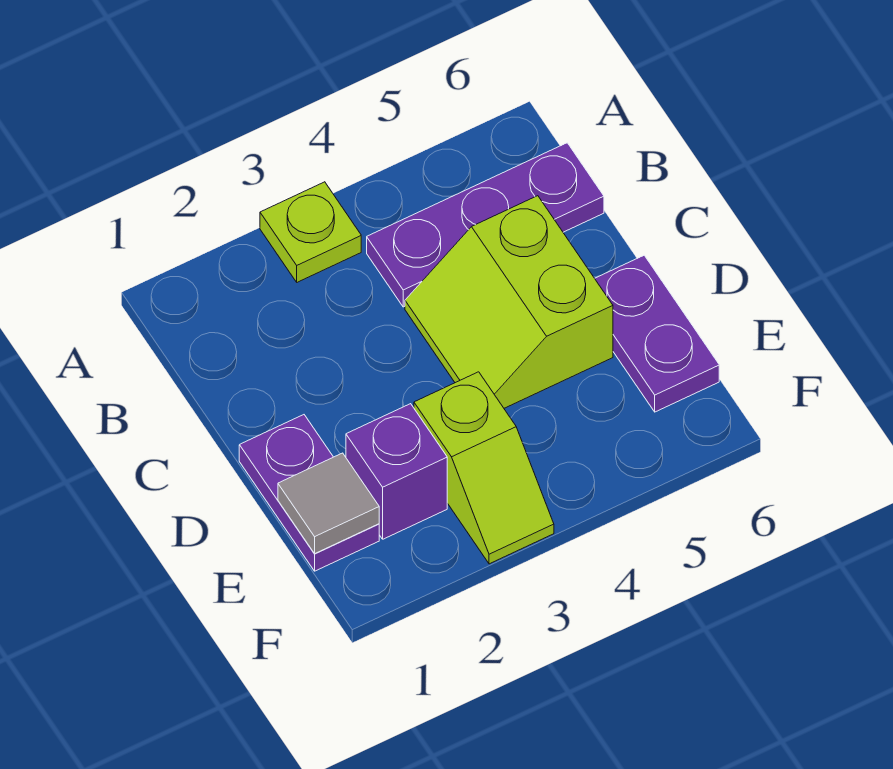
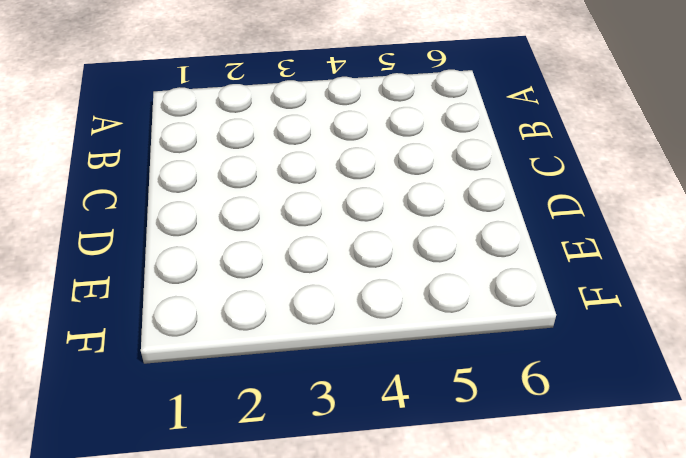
none -> lime plate A3 level 1
none -> purple plate B4:B6 level 1

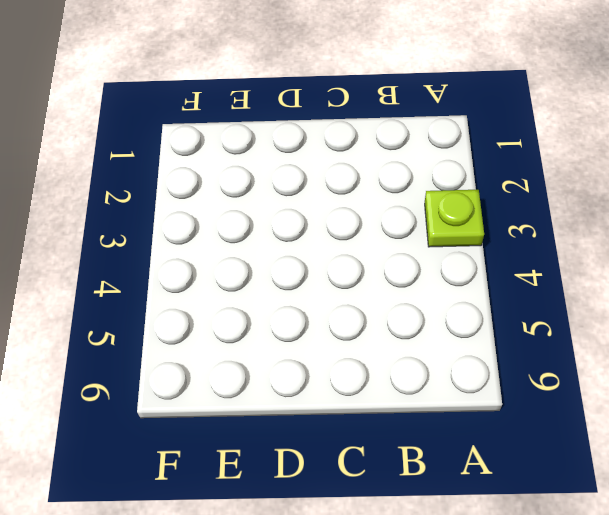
none -> purple plate B4:B6 level 1
none -> lime slope C4:D5 level 1 top 5

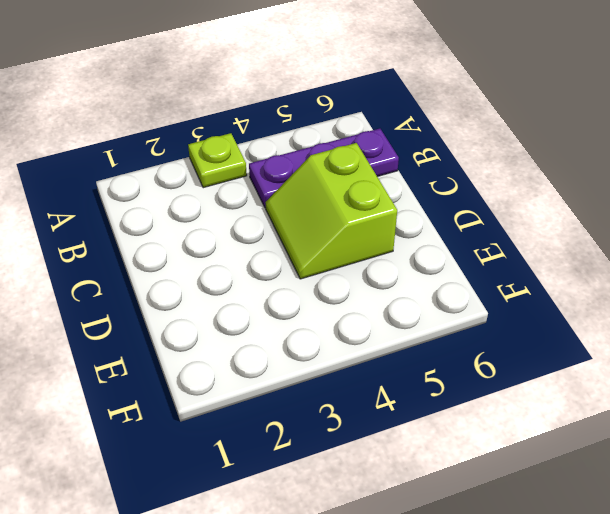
none -> purple plate D1:E1 level 1
none -> purple plate D6:E6 level 1

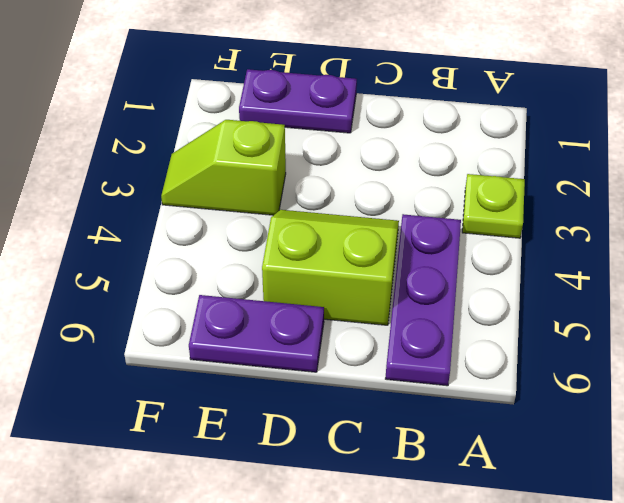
none -> purple brick E2 level 1
none -> grey tile E1 level 2

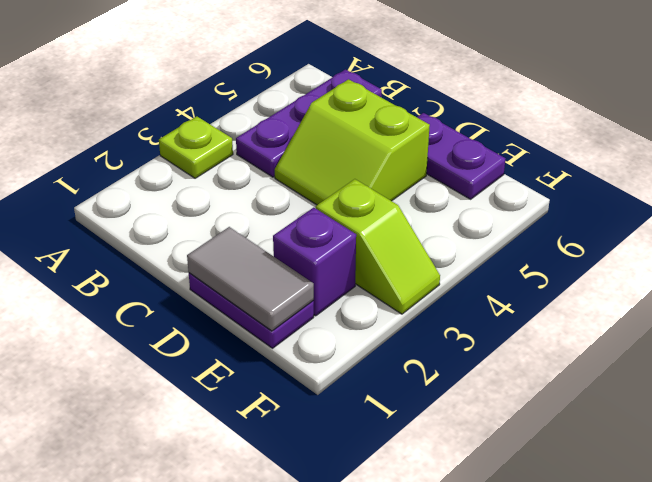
grey tile D1:E1 level 2 -> grey tile E1 level 2

